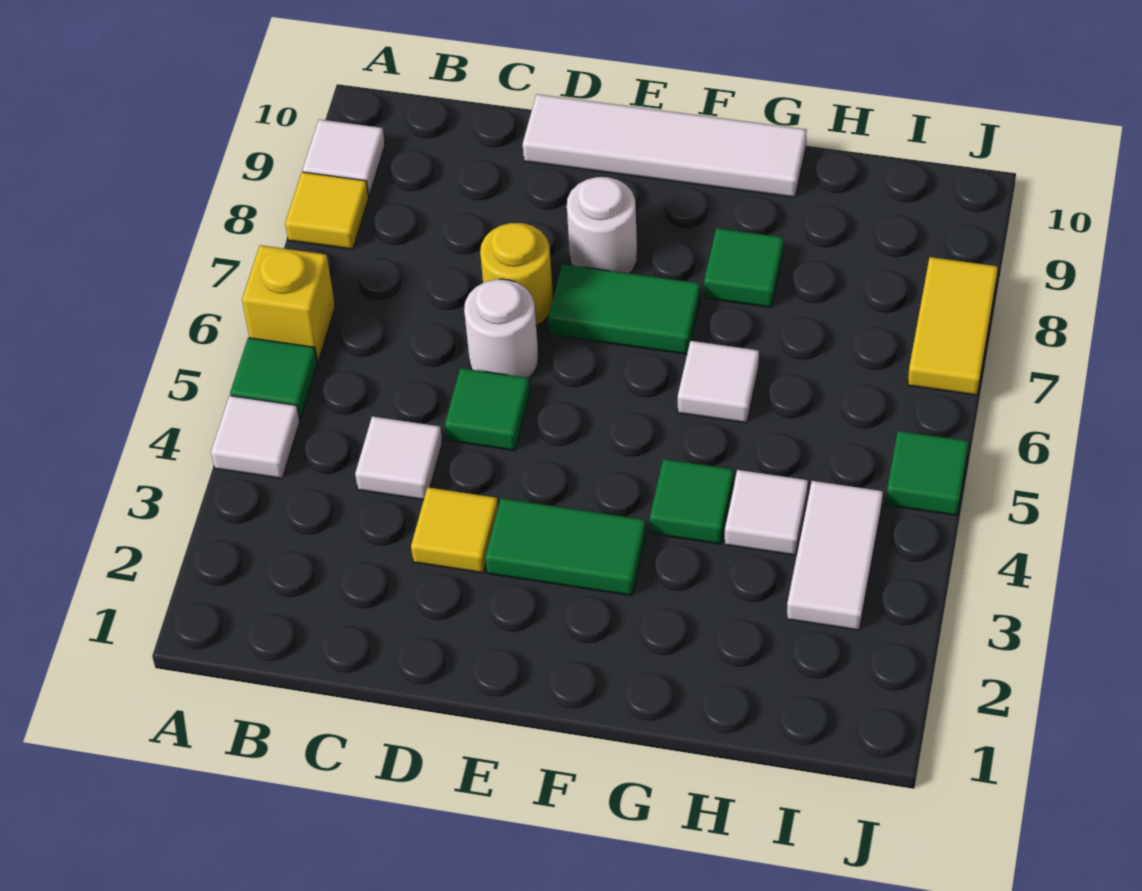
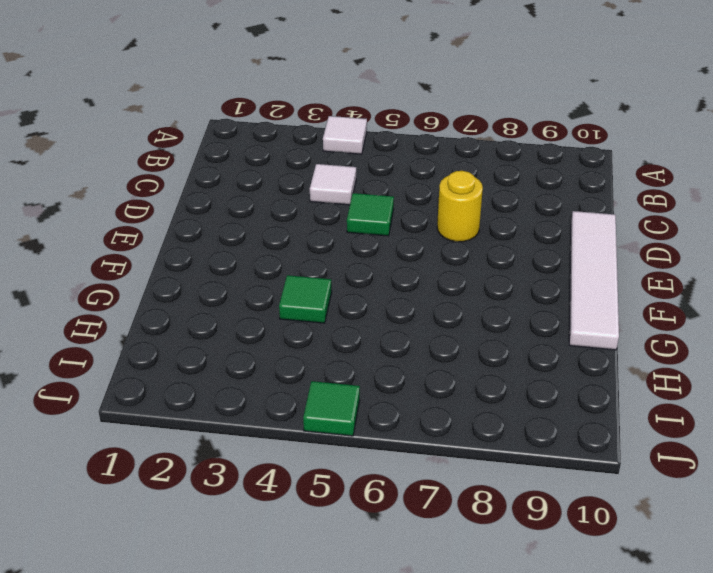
none -> green tile A5 level 1
none -> yellow brick A6 level 1
none -> yellow tile A8 level 1

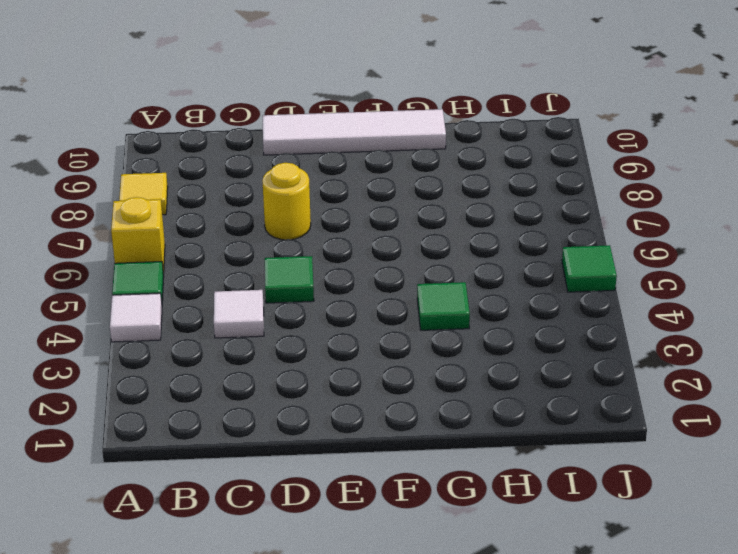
none -> white tile A9 level 1
none -> yellow tile D3 level 1
none -> white round brick D6 level 1

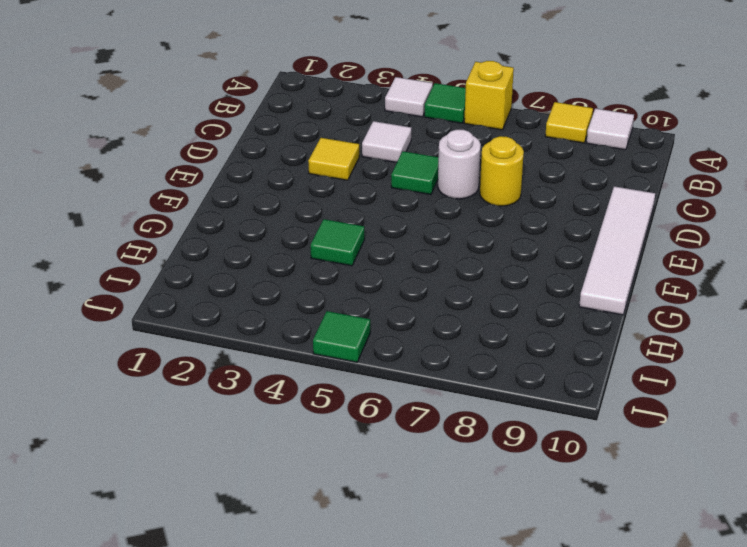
none -> green tile E3:F3 level 1
none -> green tile E7:F7 level 1
none -> white round brick E8 level 1

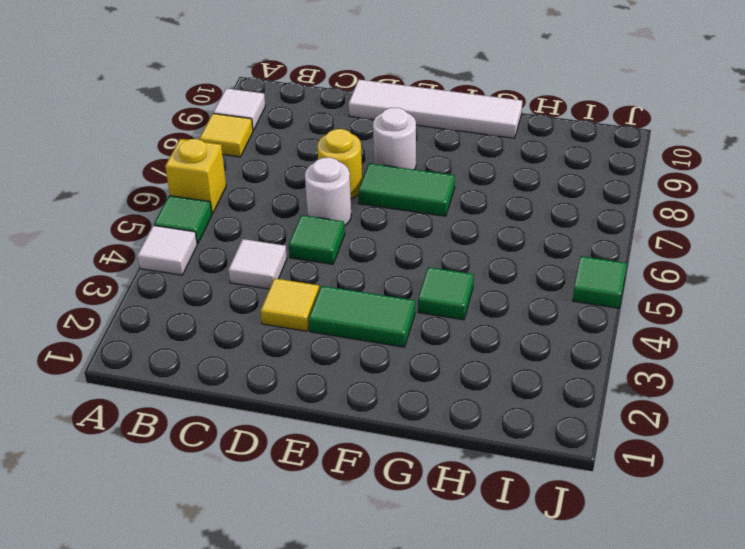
none -> white tile G6 level 1
none -> green tile G8 level 1
none -> white tile H4 level 1

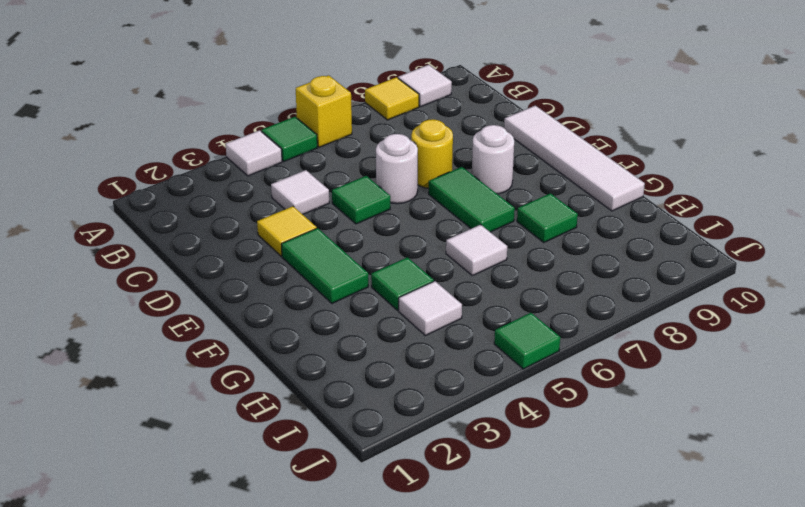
none -> white tile I3:I4 level 1
none -> yellow tile J7:J8 level 1

